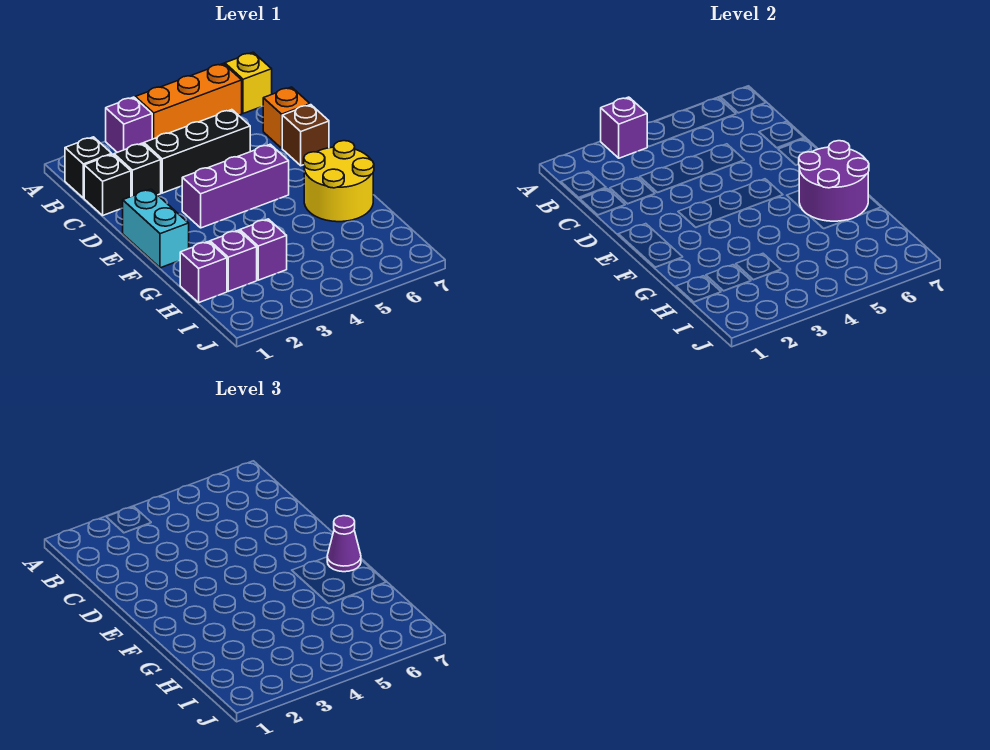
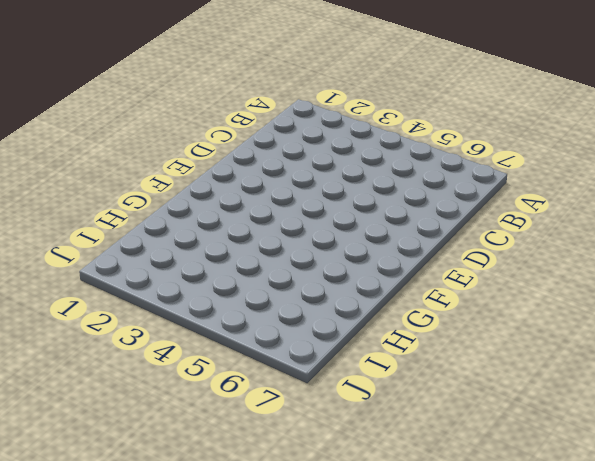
none -> purple brick A3 level 1
none -> orange brick A4:A6 level 1
none -> yellow brick A7 level 1

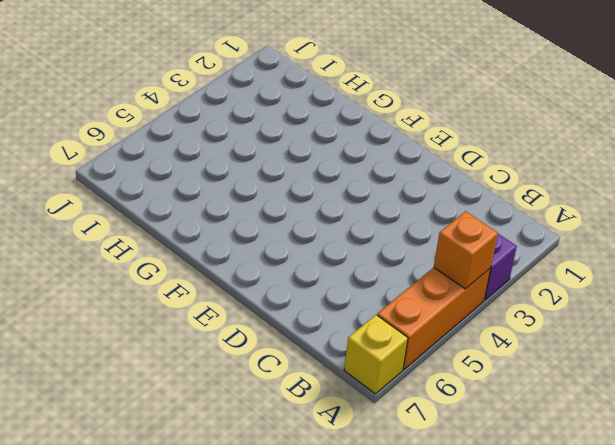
orange brick A4 level 2 -> orange brick C7 level 1
none -> black brick B1 level 1
none -> black brick C1 level 1
none -> black brick C2 level 1

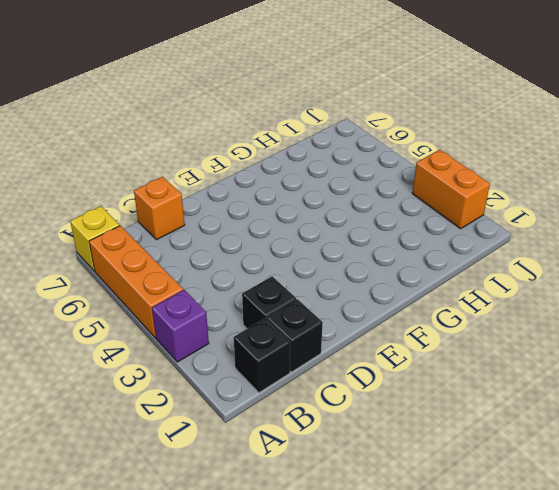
orange brick J2:J3 level 1 -> none
none -> black brick C3:C5 level 1
none -> brown brick D7 level 1
none -> cyan brick E1:F1 level 1

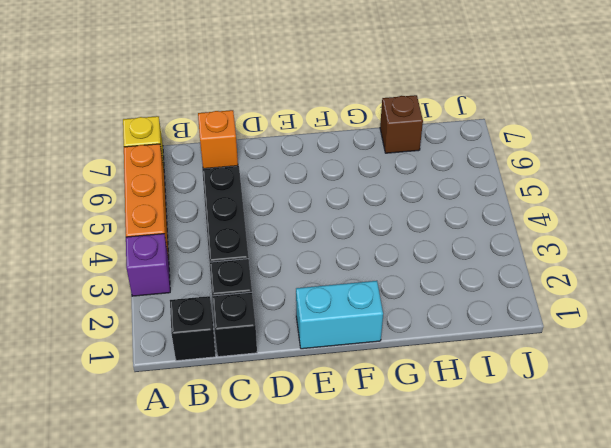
brown brick H7 level 1 -> brown brick D7 level 1
none -> purple brick E3:E5 level 1
none -> yellow round brick F6:G7 level 1
none -> purple brick H1 level 1

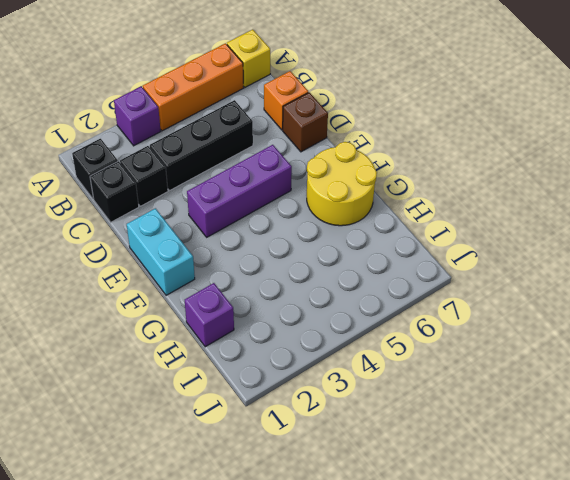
none -> purple brick H2 level 1
none -> purple brick H3 level 1
none -> purple brick A3 level 2

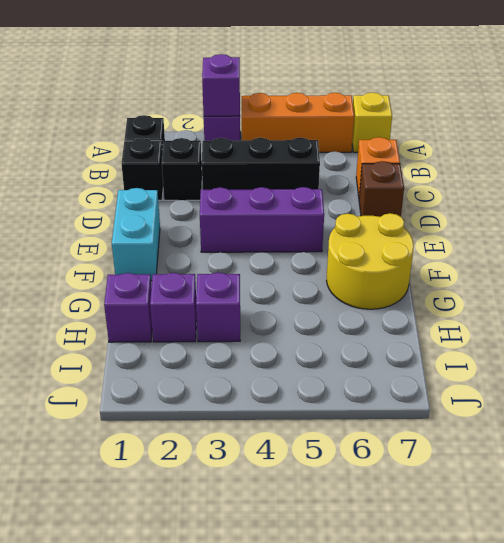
none -> purple round brick F6:G7 level 2
none -> purple cone F7 level 3

